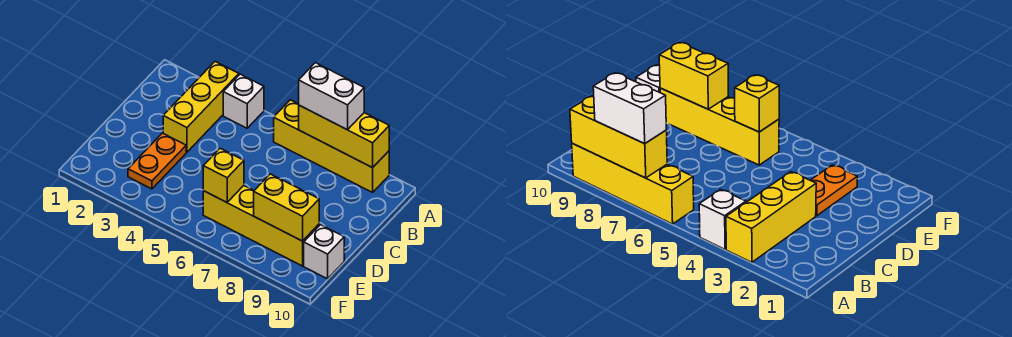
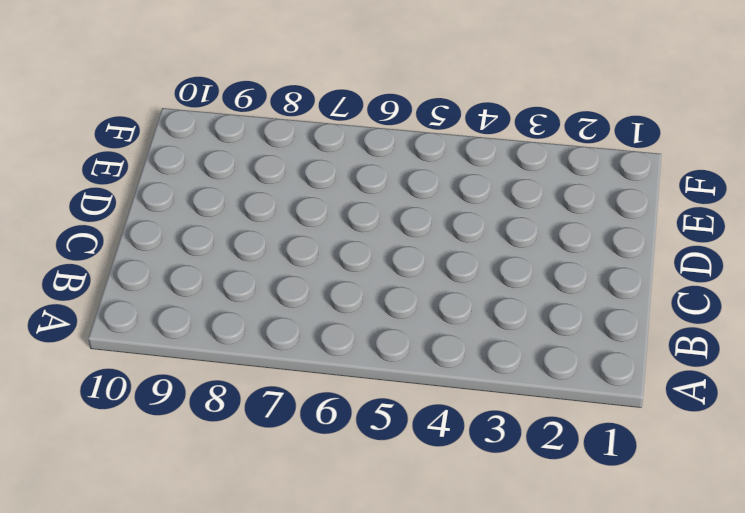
none -> yellow brick A3:C3 level 1
none -> white brick A4 level 1

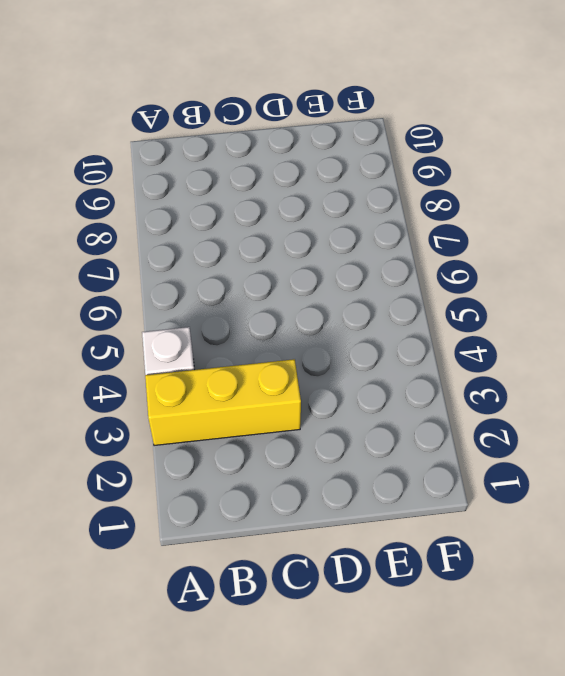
none -> yellow brick A6:A9 level 1
none -> orange plate D3:E3 level 1

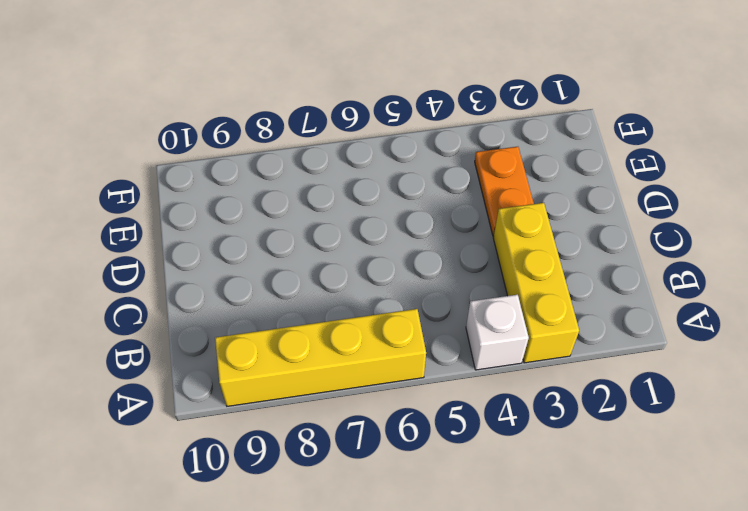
none -> yellow brick E6:E9 level 1
none -> white brick E10 level 1

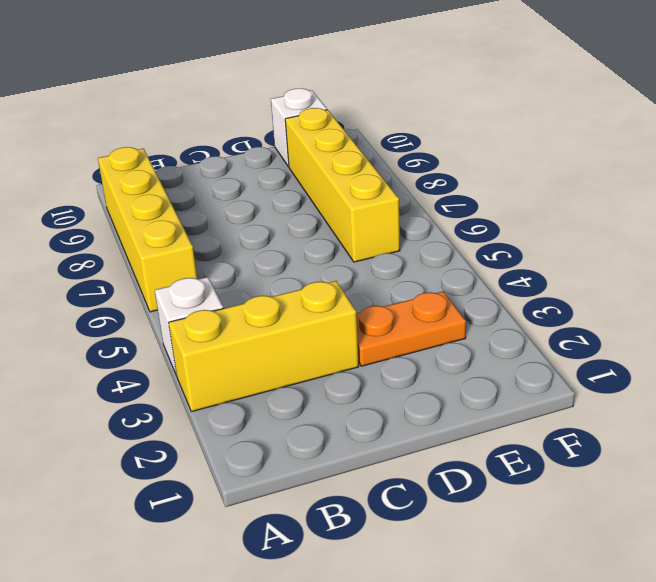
none -> yellow brick A7:A9 level 2
none -> yellow brick E6 level 2

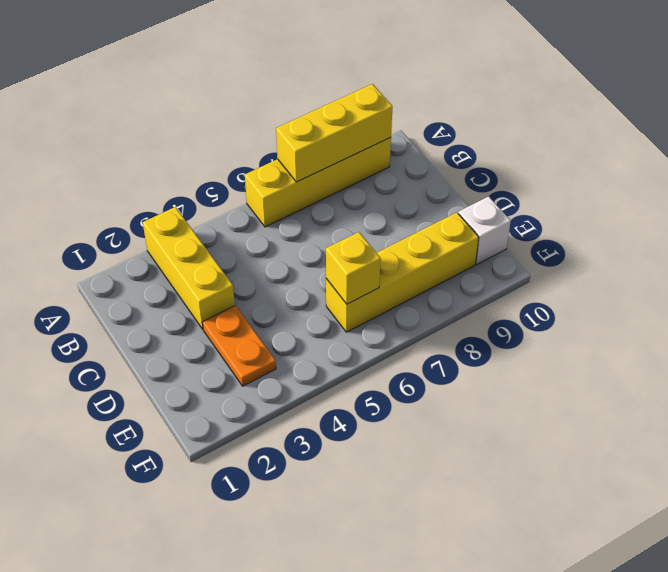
none -> white brick A4 level 1
none -> yellow brick E8:E9 level 2

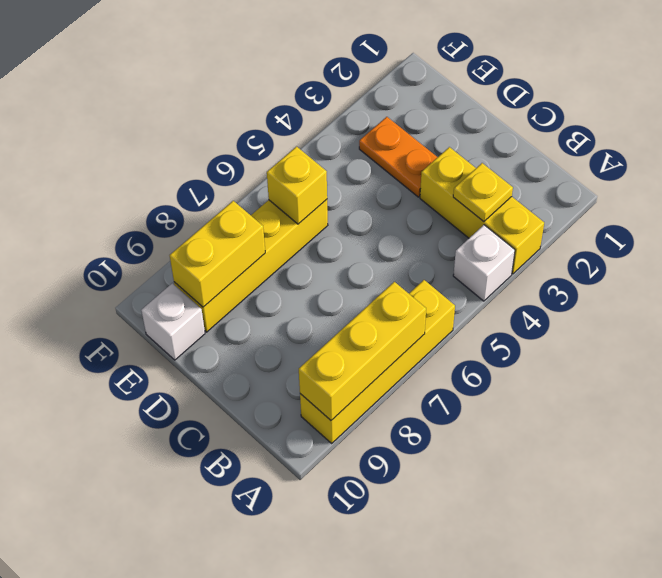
yellow plate B3 level 2 -> none
none -> white brick A7:A8 level 3

